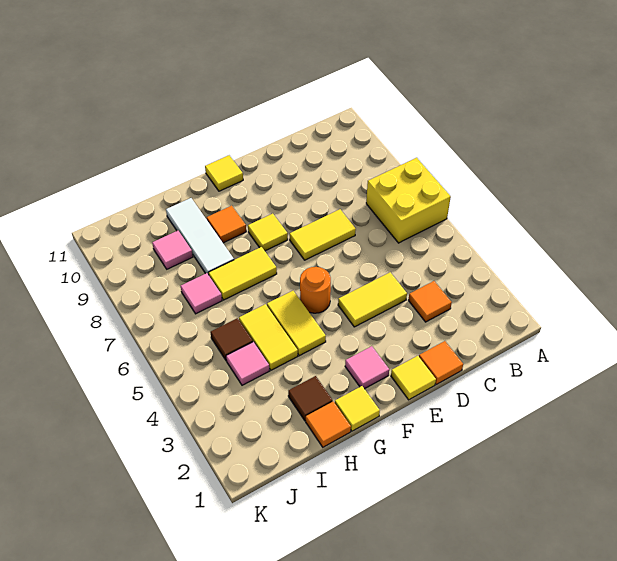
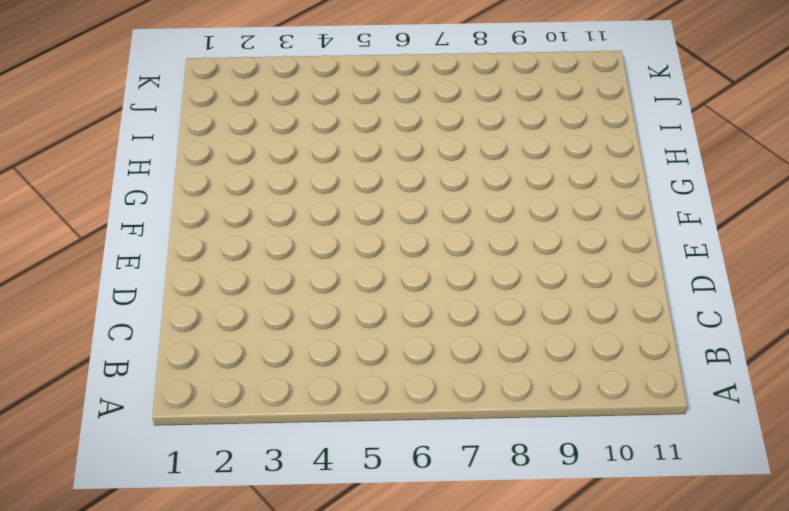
none -> yellow brick A6:B7 level 1
none -> orange tile C3 level 1
none -> orange tile D1 level 1

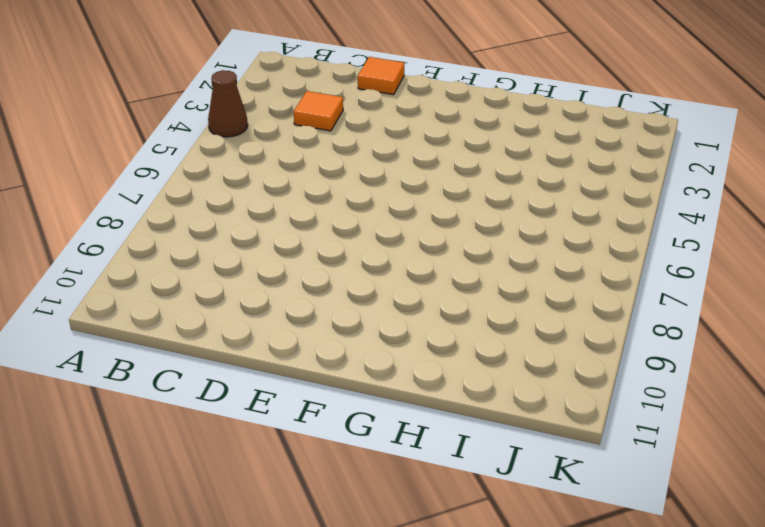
brown cone A4 level 1 -> none
none -> yellow brick A6:B7 level 1
none -> yellow tile D4:E4 level 1
none -> yellow tile D7:E7 level 1

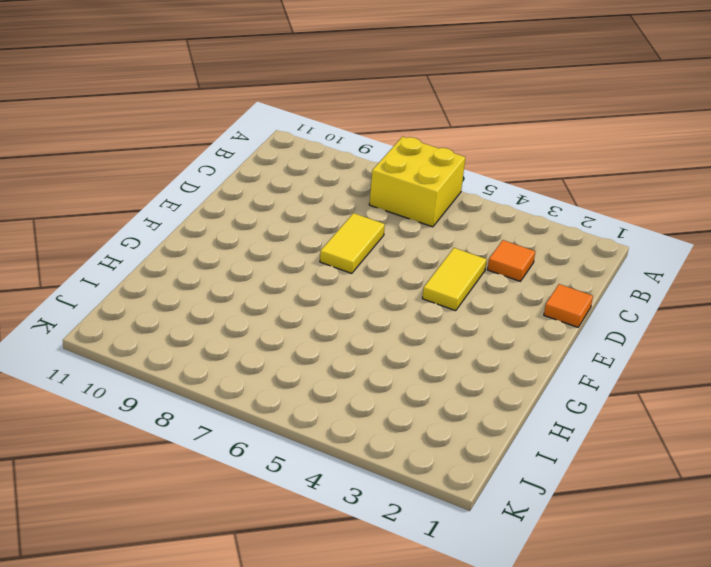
none -> yellow tile E1 level 1
none -> pink tile F2 level 1
none -> orange round brick F5 level 1

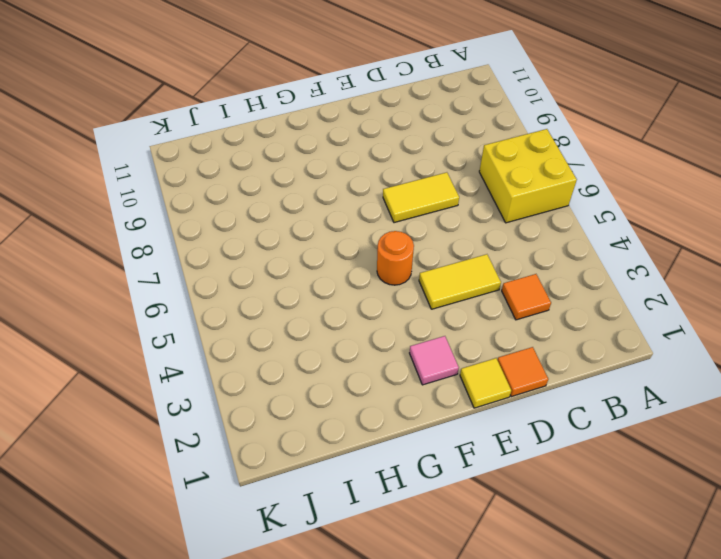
none -> yellow tile F8 level 1
none -> yellow tile F11 level 1
none -> yellow tile G1 level 1

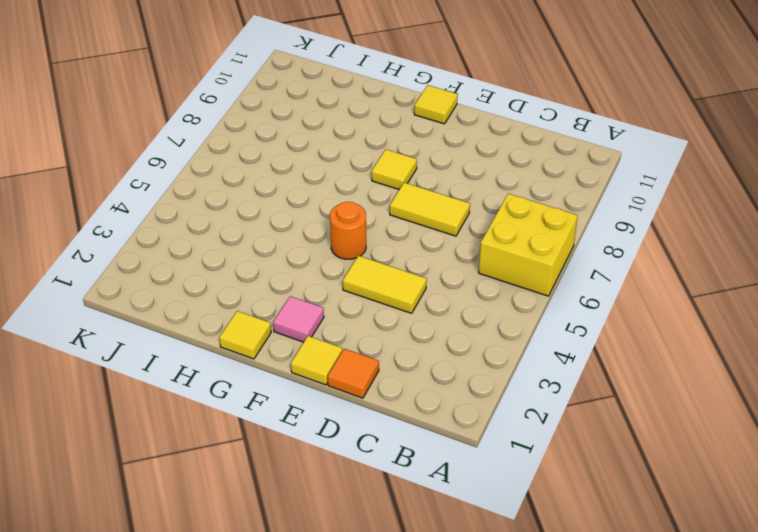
none -> orange tile C3 level 1
none -> yellow tile G4:G5 level 1
none -> yellow tile G7:H7 level 1

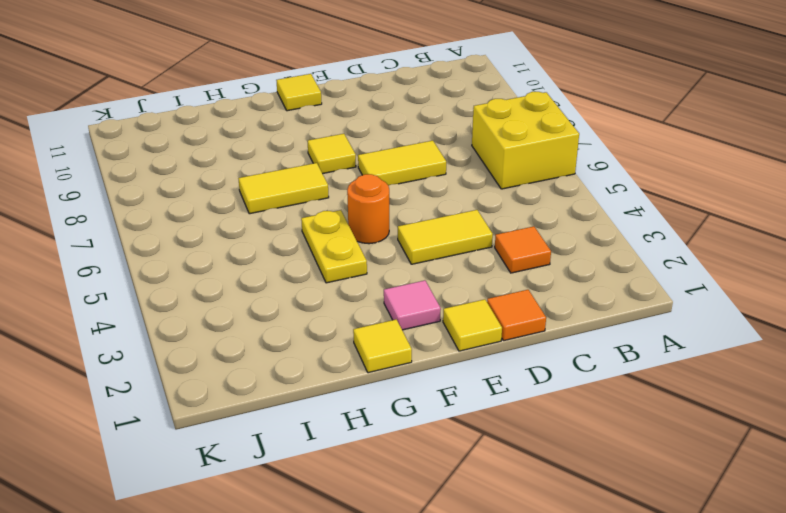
yellow plate G4:G5 level 1 -> yellow tile G4:G5 level 1
none -> orange tile G9 level 1
none -> orange tile H1 level 1
none -> brown tile H2 level 1

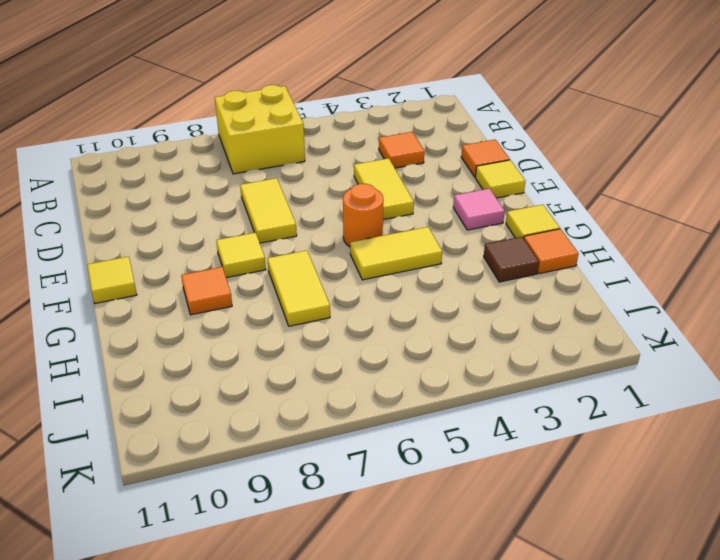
none -> yellow tile H4:H5 level 1
none -> white tile H8:H10 level 1
none -> pink tile I4 level 1

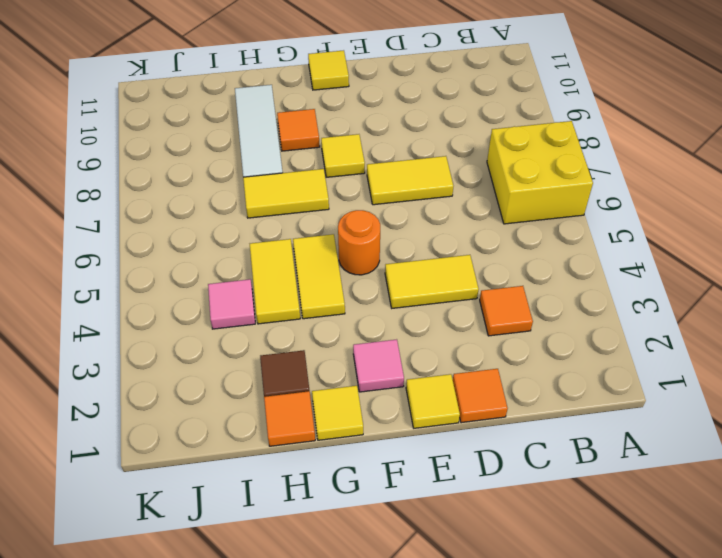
none -> brown tile I5 level 1
none -> pink tile I7 level 1
none -> pink tile I9 level 1

